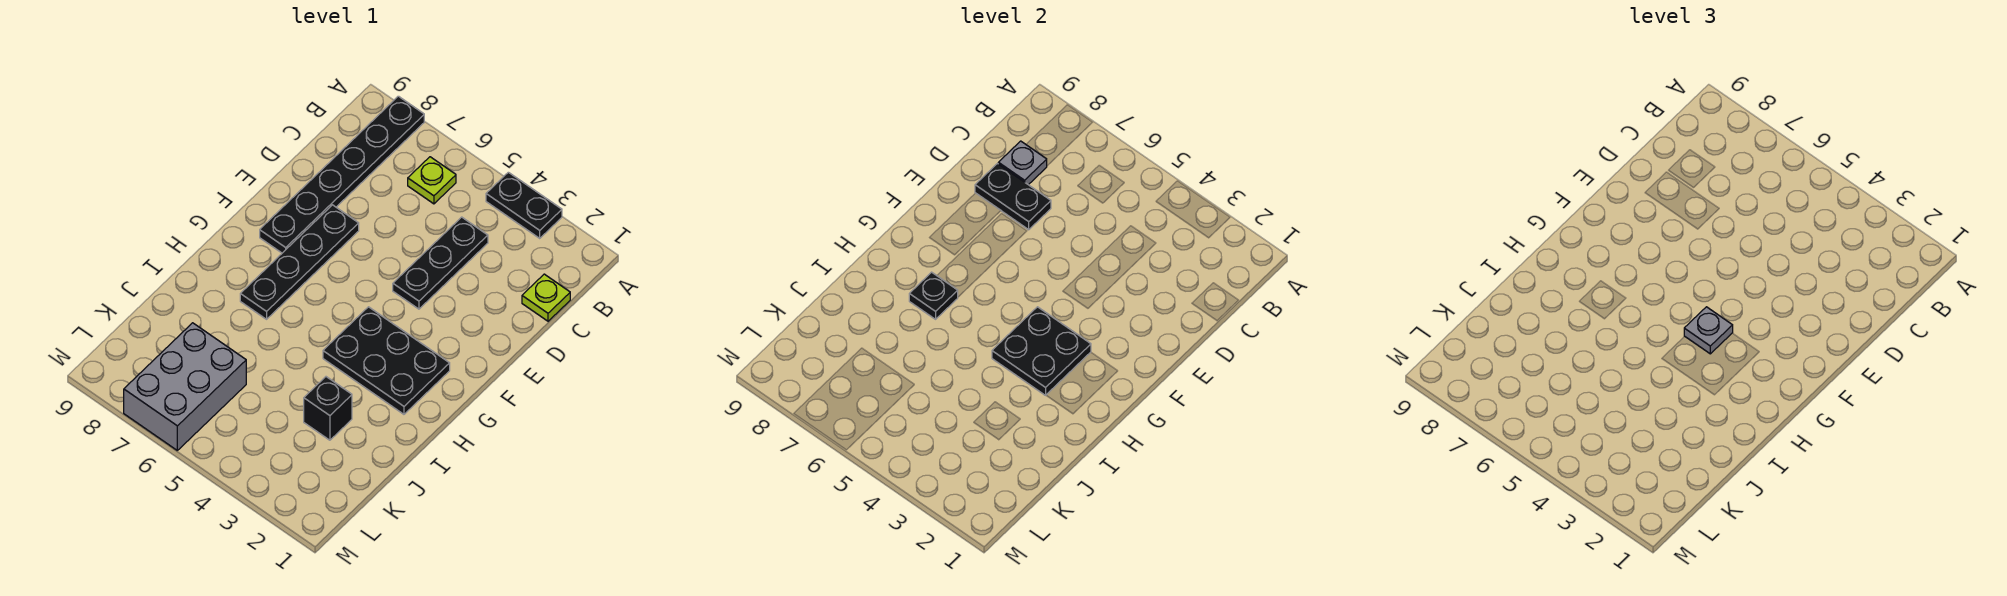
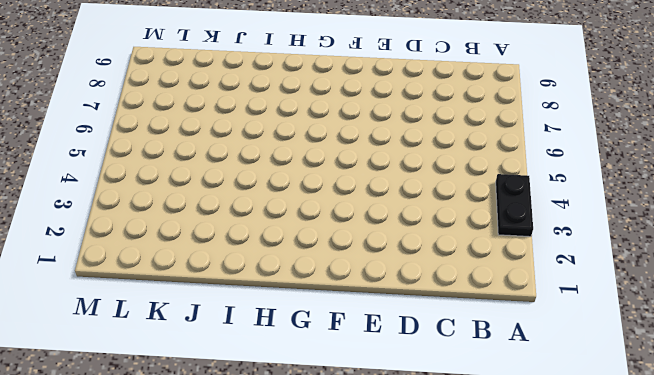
none -> black plate A8:F8 level 1
none -> lime plate B6 level 1
none -> lime plate C1 level 1

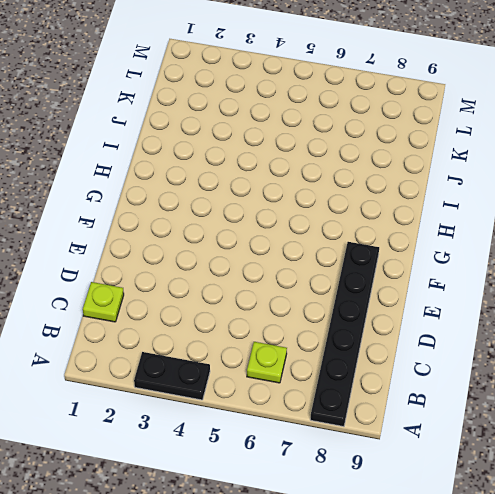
none -> black plate C4:E4 level 1
none -> black plate E7:H7 level 1
none -> black plate G2:H4 level 1

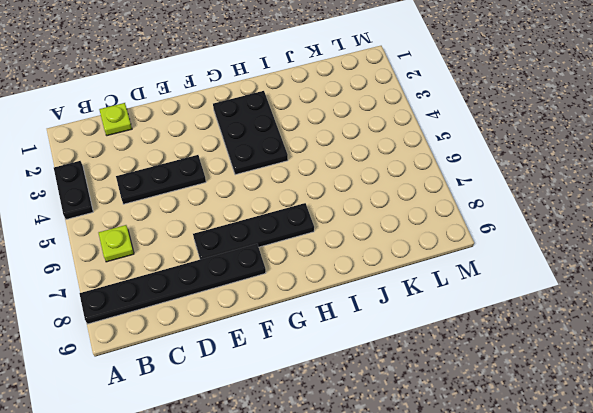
none -> black brick J3 level 1
none -> grey brick K6:M7 level 1
none -> grey plate C8 level 2

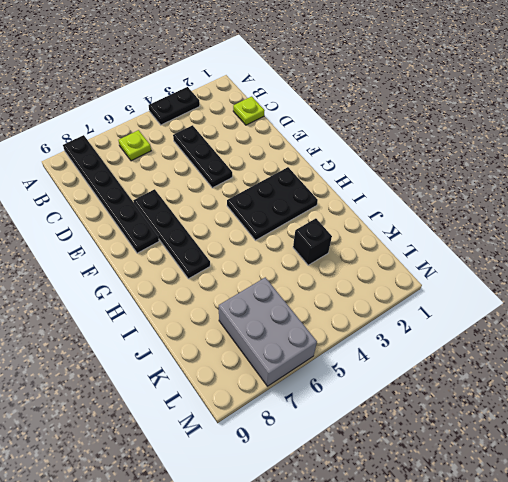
none -> grey plate C8 level 2
none -> black plate D7:D8 level 2
none -> black plate G3:H4 level 2

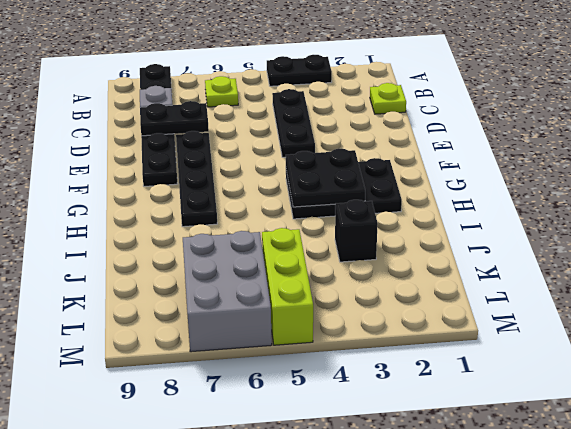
lime brick K5:M5 level 1 -> none
none -> black plate H7 level 2
none -> grey plate G4 level 3

